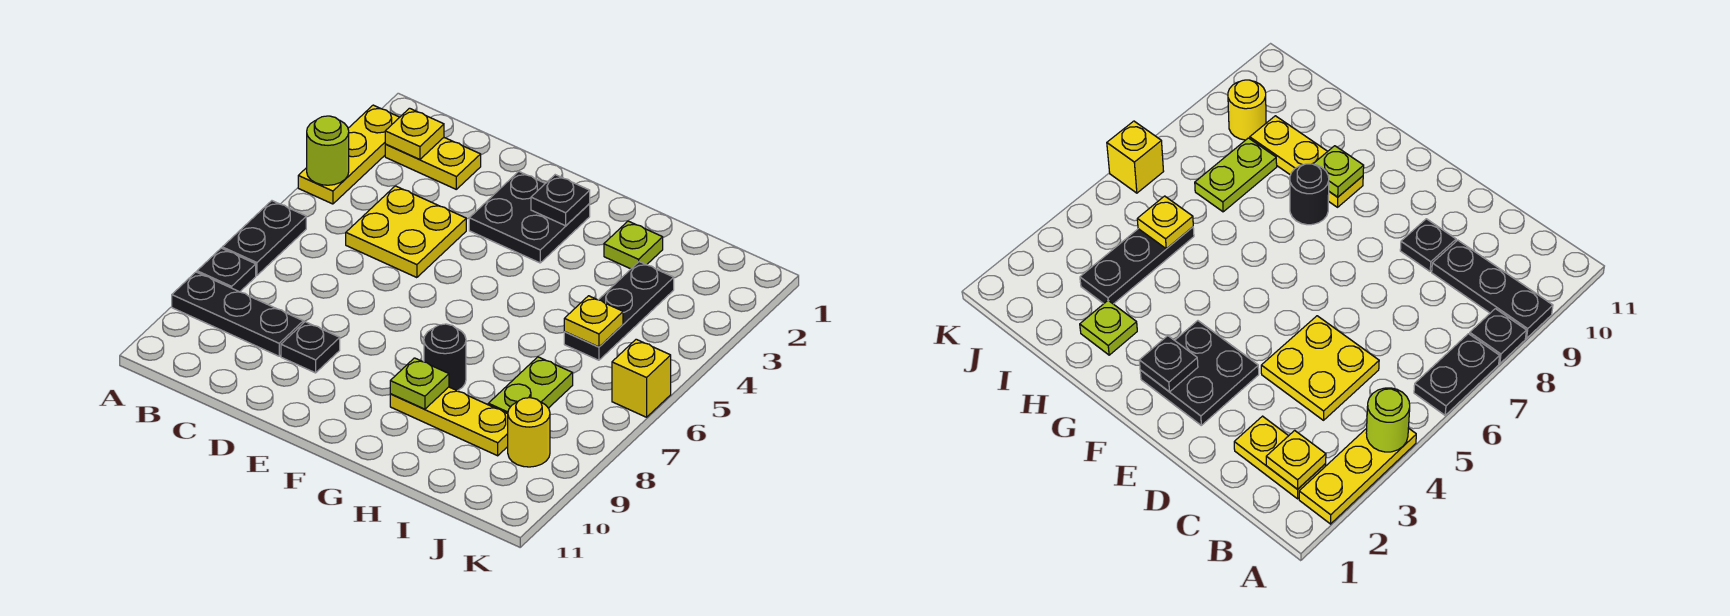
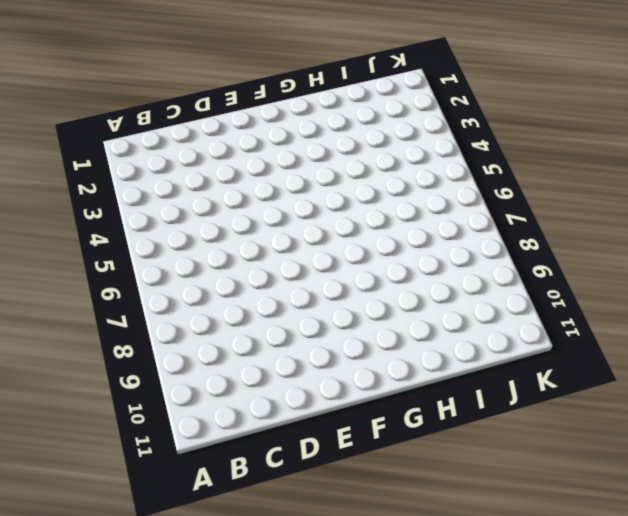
none -> yellow plate A2:A4 level 1
none -> black plate A6:A7 level 1
none -> black plate A8 level 1

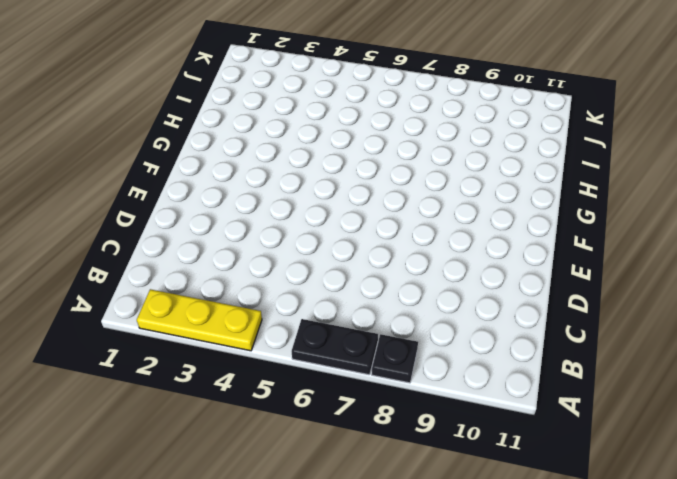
none -> black plate A9:C9 level 1
none -> yellow plate B2:C2 level 1
none -> yellow plate C4:D5 level 1

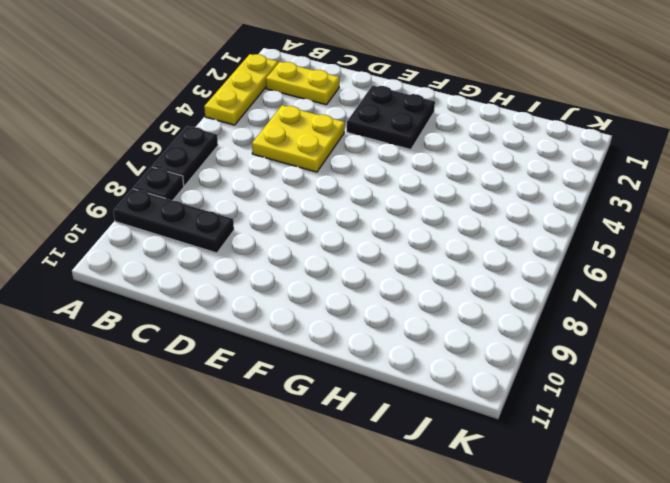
none -> black plate D9 level 1
none -> black round brick G8 level 1
none -> yellow plate G9:I9 level 1

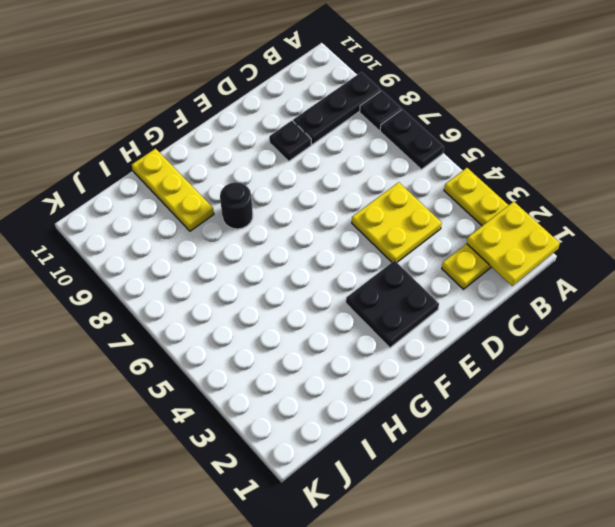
yellow plate A1:B2 level 2 -> yellow plate B2 level 2
yellow plate H9:H11 level 1 -> yellow plate G9:I9 level 1
none -> lime plate H2 level 1
none -> black plate I3:I5 level 1
none -> lime plate I7:I8 level 1

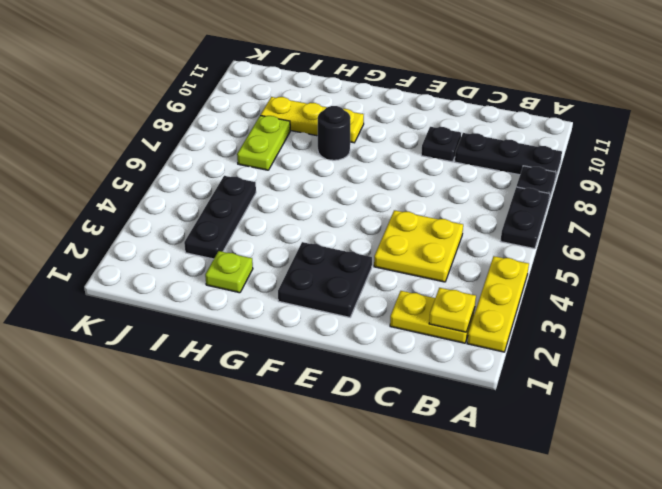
none -> yellow round brick J9 level 1
none -> yellow brick K6 level 1
none -> lime round brick A4 level 2

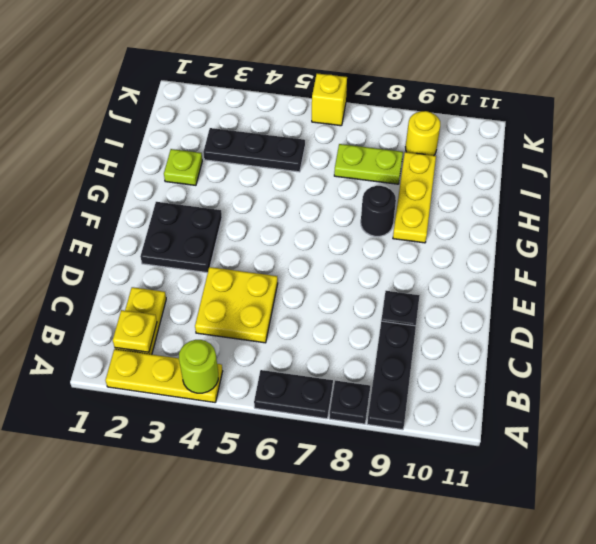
none -> black plate F2 level 2
none -> lime plate G9 level 2
none -> yellow plate I5 level 2

